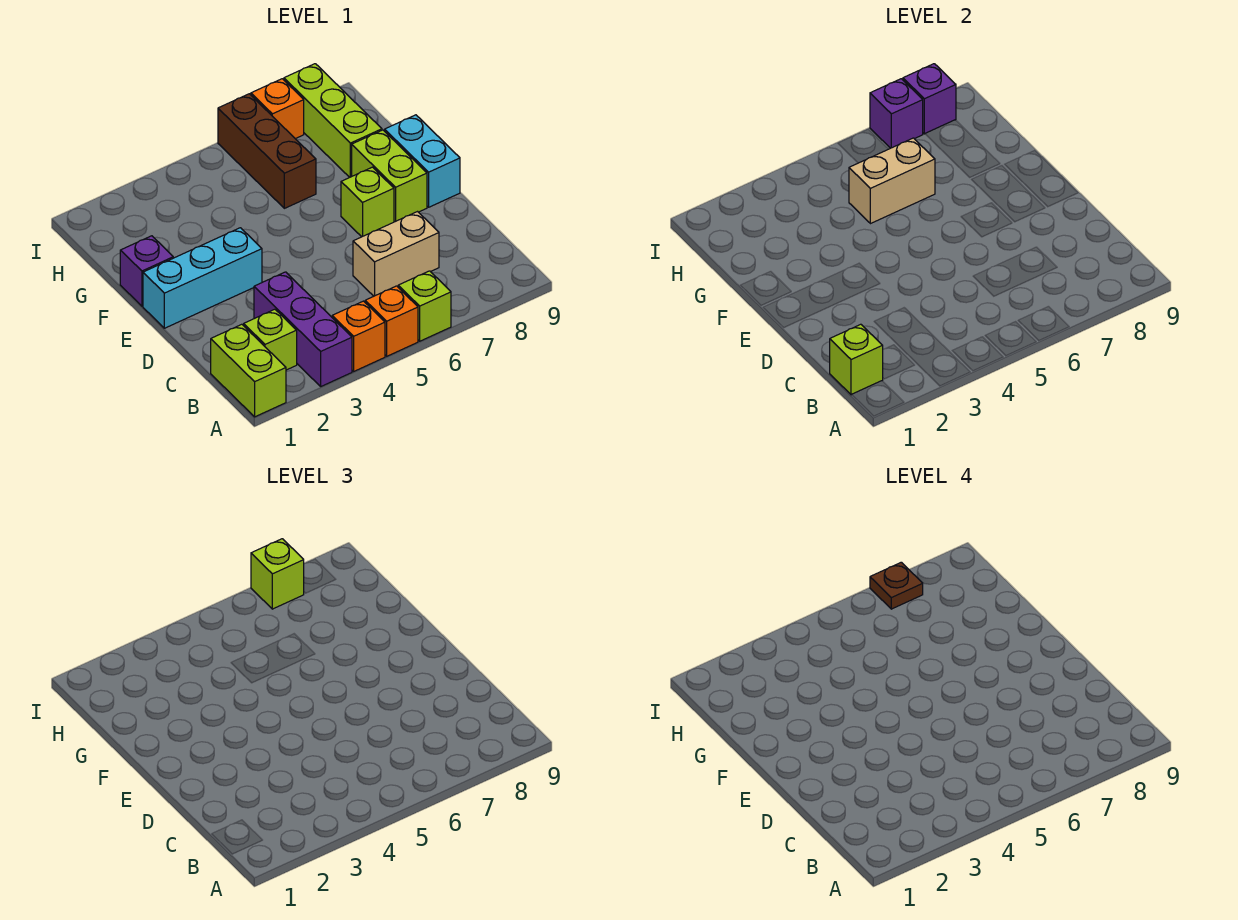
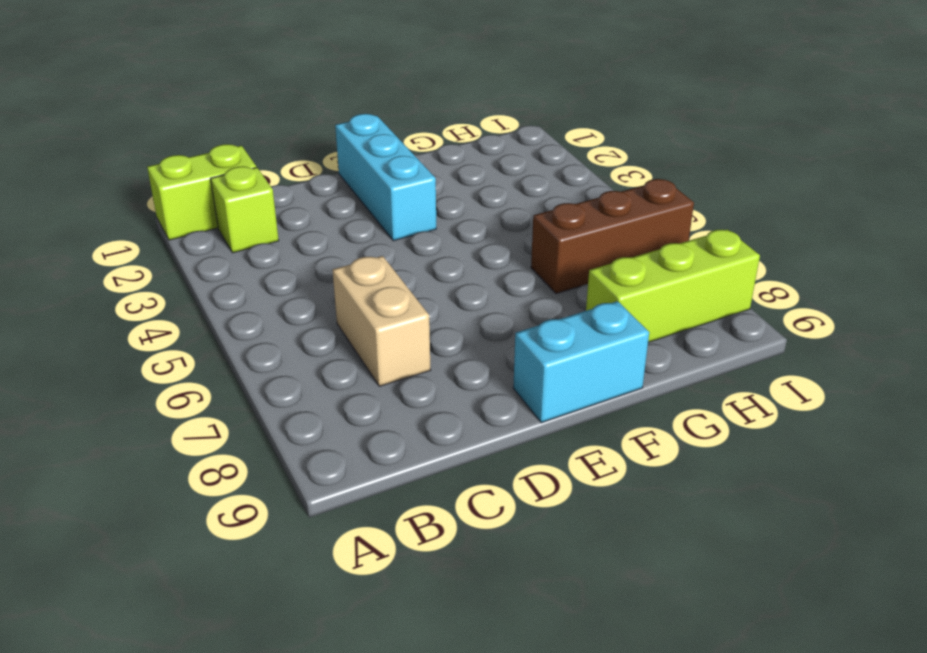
none -> purple brick A3:C3 level 1
none -> orange brick A4 level 1
none -> orange brick A5 level 1

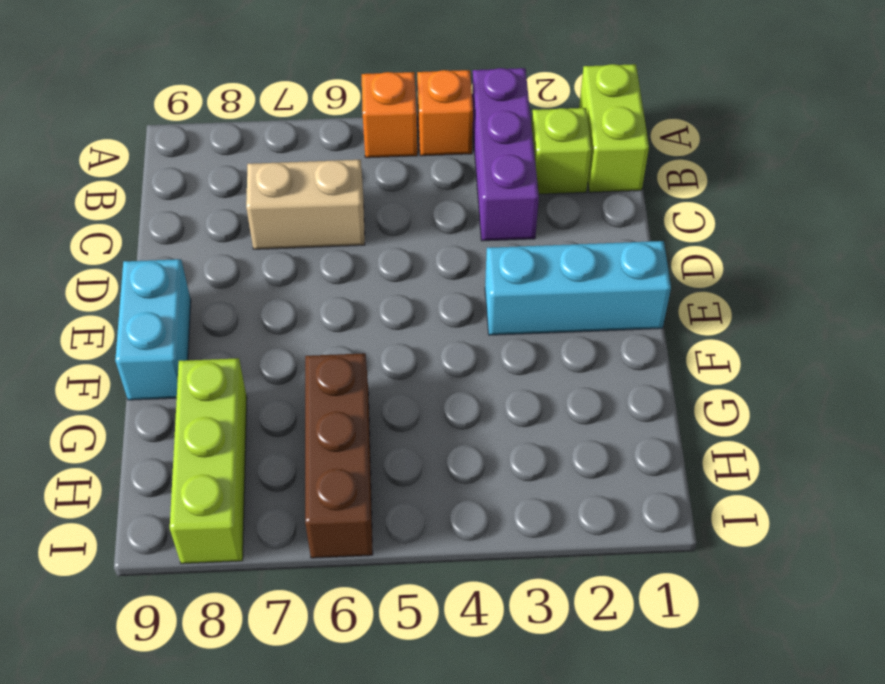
none -> lime brick A6 level 1
none -> lime brick E7 level 1
none -> lime brick E8:F8 level 1

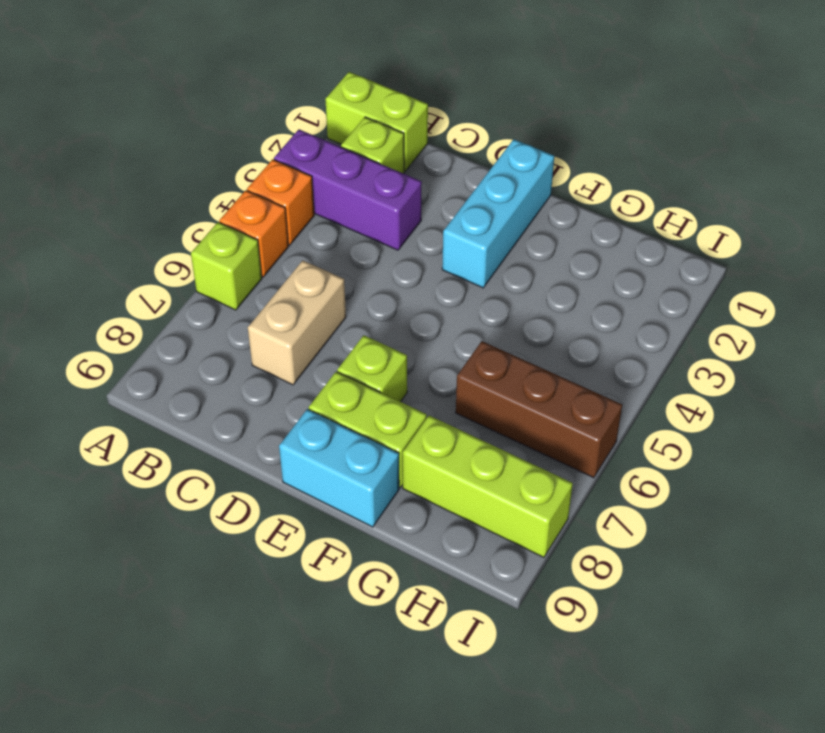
none -> purple brick F1 level 1
none -> orange brick I7 level 1
none -> lime brick B1 level 2

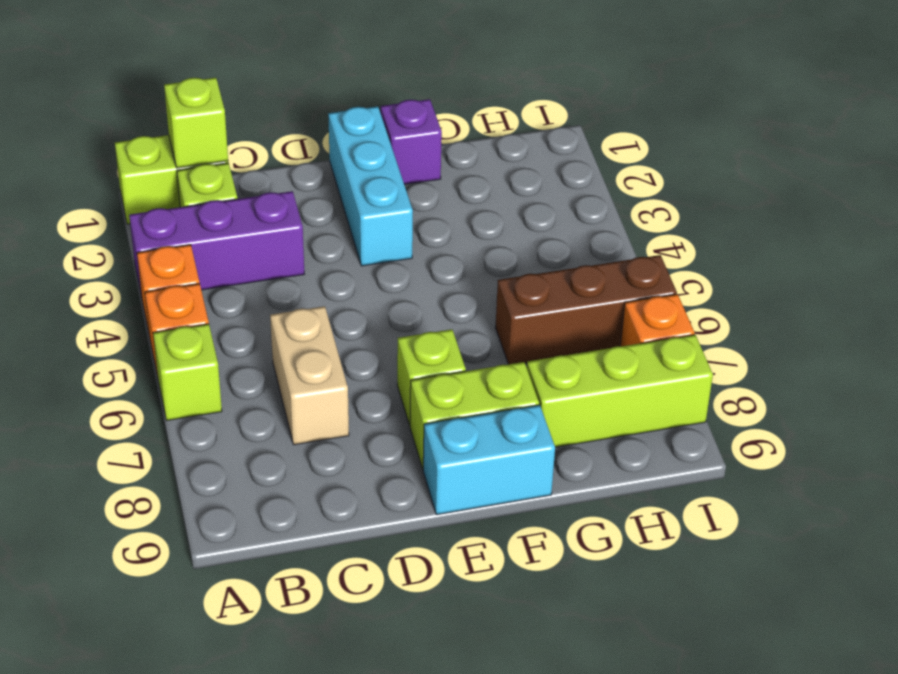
none -> tan brick G5:G6 level 2
none -> purple brick I7 level 2
none -> purple brick I8 level 2

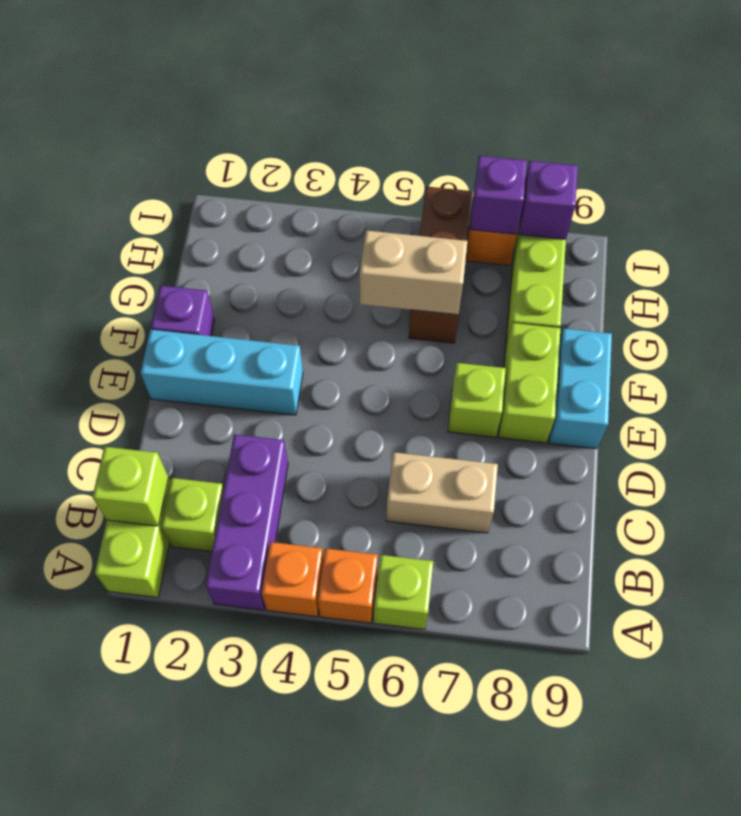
none -> lime brick I7 level 3
none -> brown plate I7 level 4

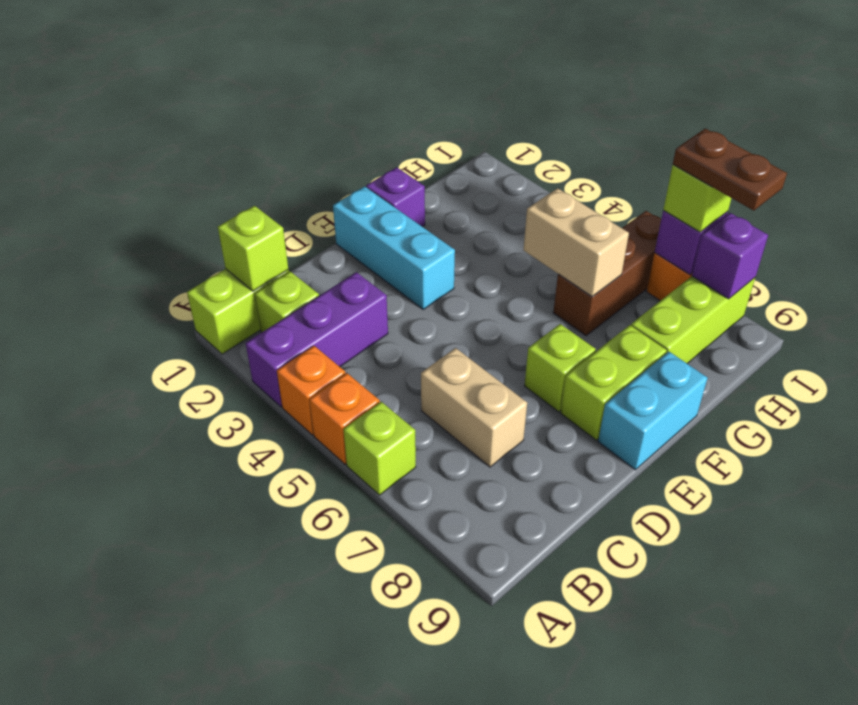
brown plate I7:I8 level 4 -> brown plate I7 level 4

